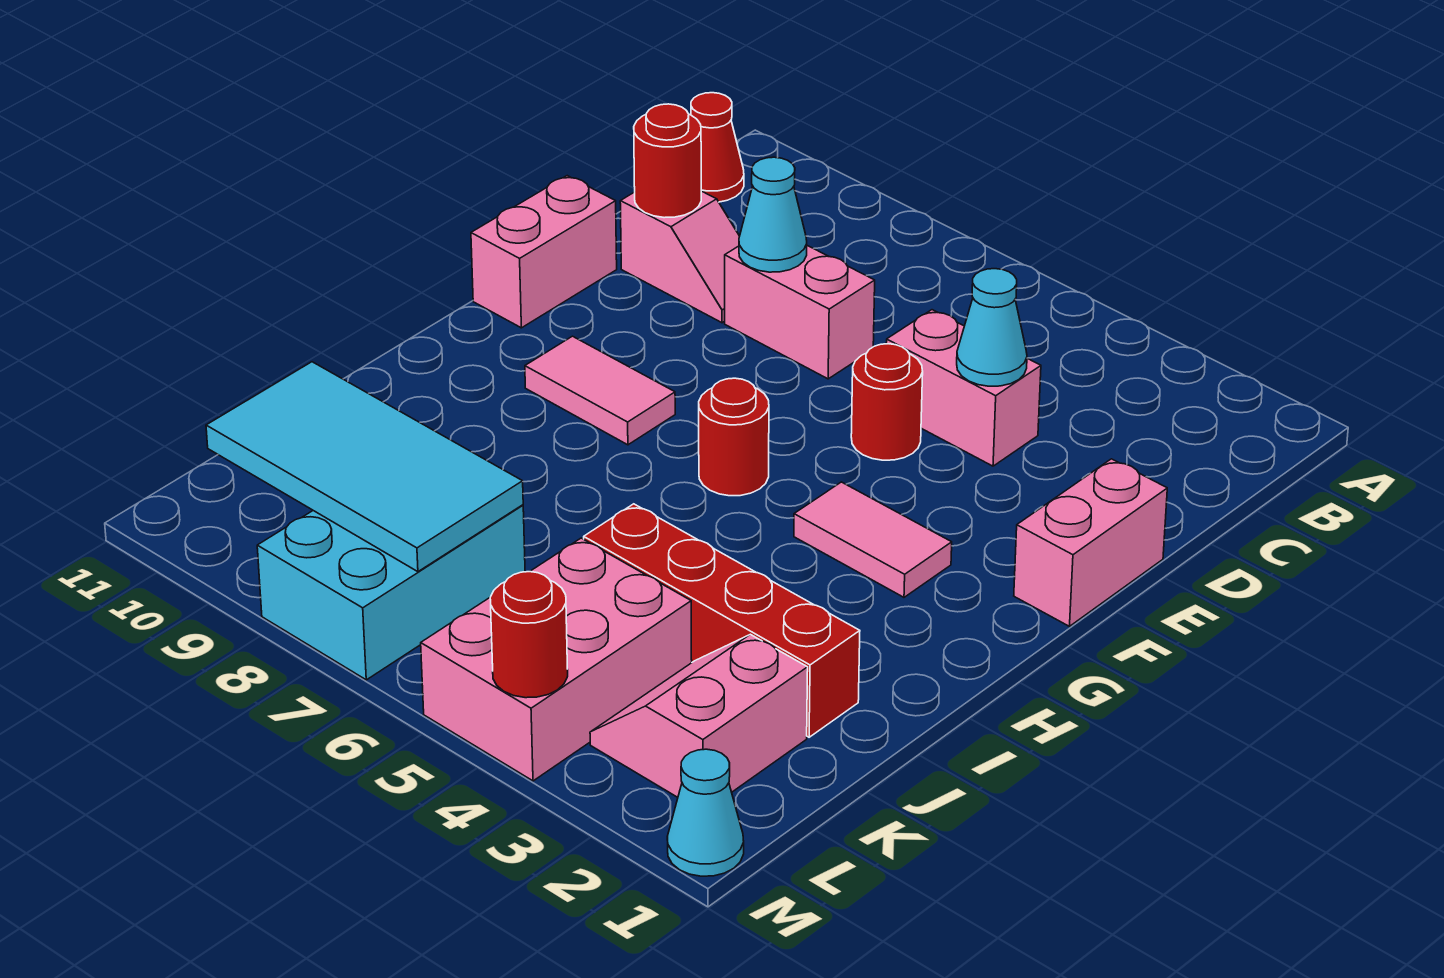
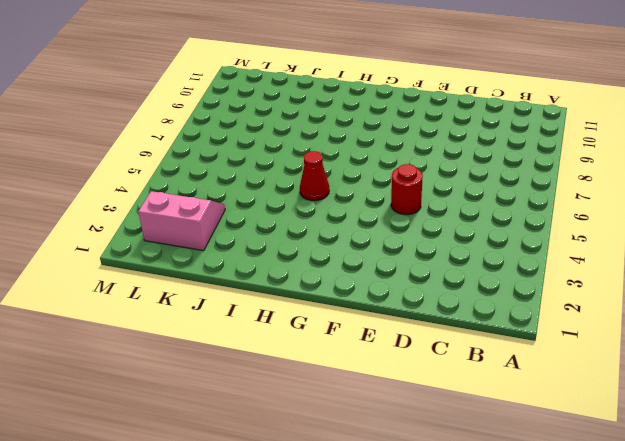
red cone H5 level 1 -> red cone B11 level 1
none -> pink brick D4:D5 level 1
none -> pink brick D7:D8 level 1
none -> pink slope D9:D10 level 1 top 10

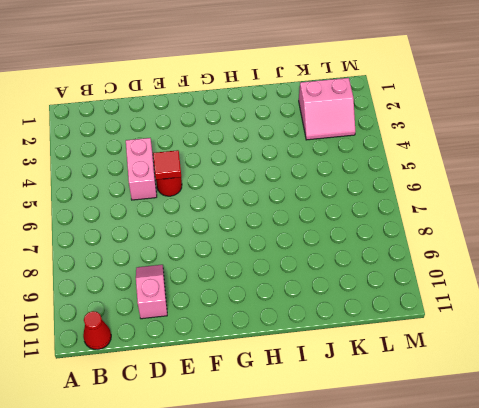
red tile E5 level 2 -> none
none -> pink brick D7:D8 level 1
none -> pink brick E1:F1 level 1
none -> pink brick E11:F11 level 1

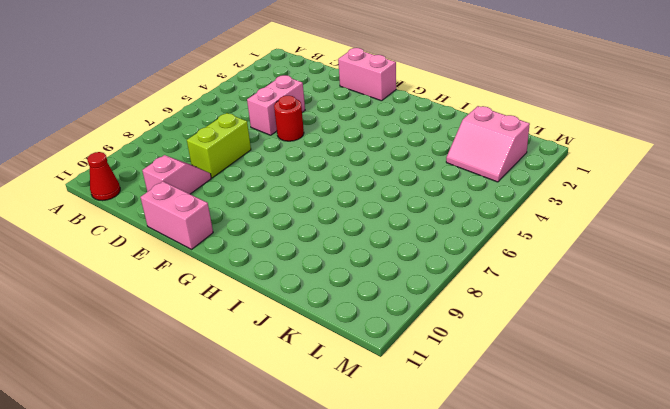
lime brick D7:D8 level 1 -> pink brick D7:D8 level 1
none -> pink tile G3:G4 level 1
none -> red round brick G6 level 1
none -> pink tile G8:G9 level 1

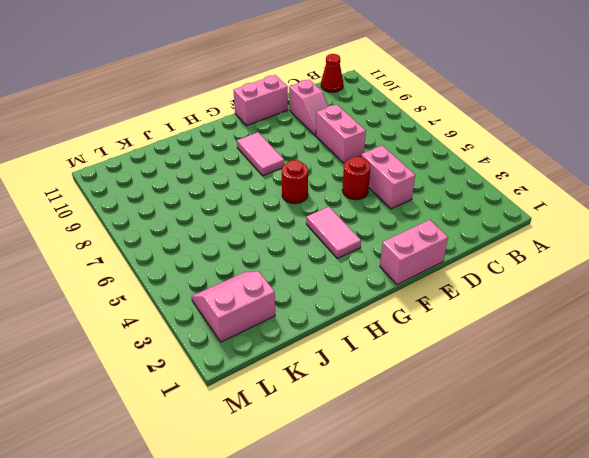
none -> red brick J2:J5 level 1
none -> pink brick K4:M5 level 1
none -> cyan brick K7:M8 level 1

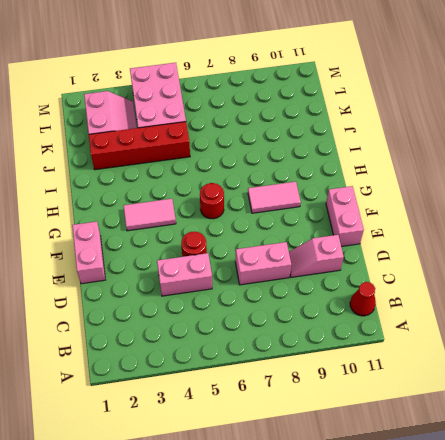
none -> cyan brick K7:M8 level 1
none -> cyan cone M1 level 1
none -> cyan cone D4 level 2

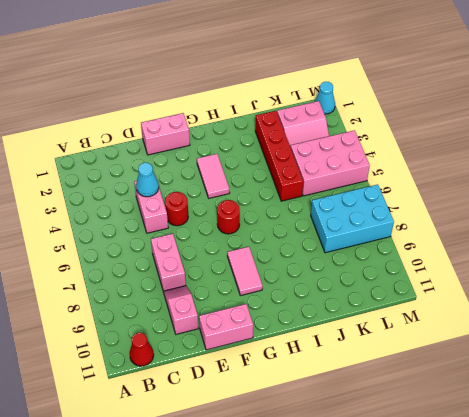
none -> cyan cone D8 level 2
none -> red round brick D10 level 2
none -> cyan tile K7:L10 level 2

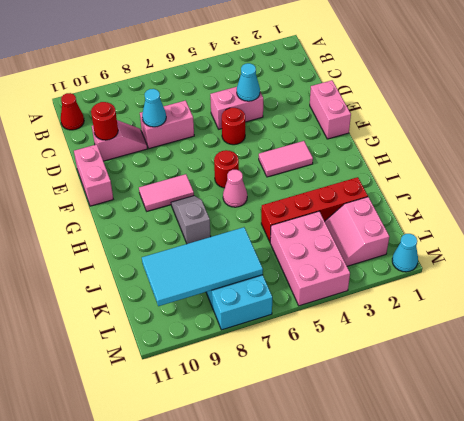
pink cone H6 level 1 -> none
grey slope H8:I8 level 1 top I -> none
none -> red round brick M4 level 2

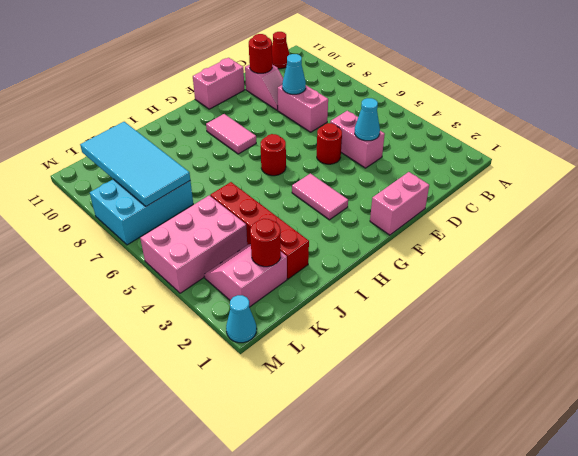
red round brick K2 level 2 -> red round brick M4 level 2

